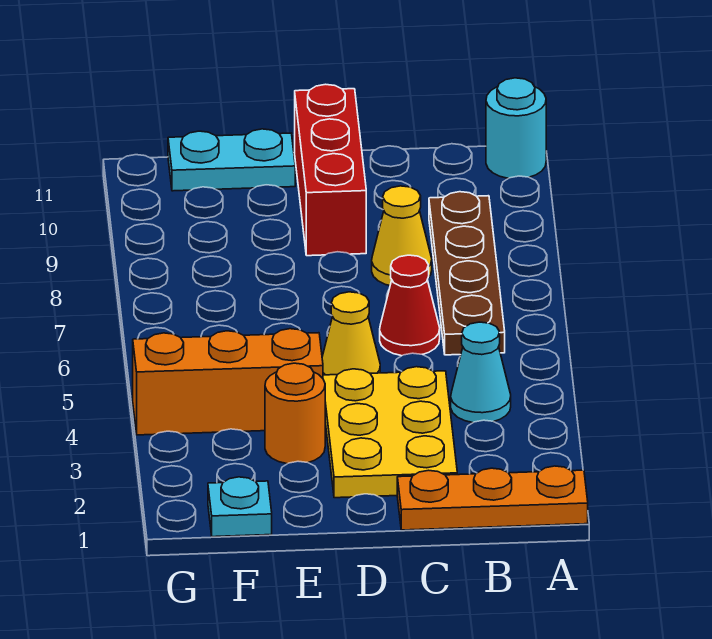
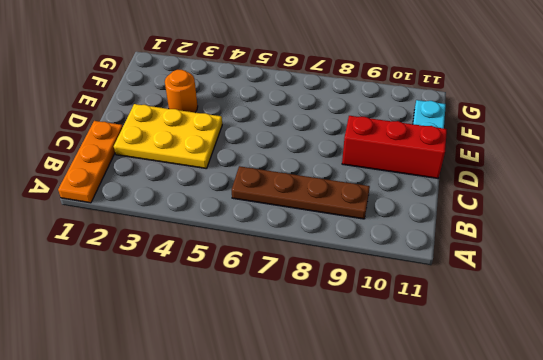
none -> cyan round brick A11 level 1
none -> cyan cone B4 level 1
none -> red cone C6 level 1

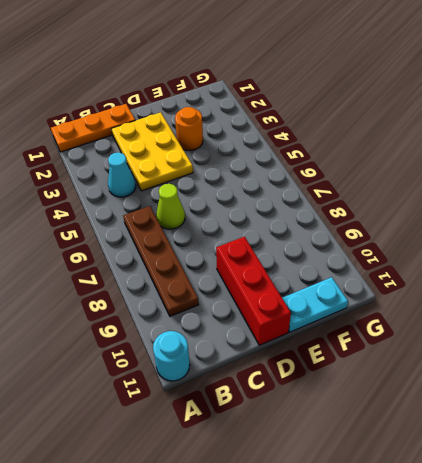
lime cone C6 level 1 -> red cone C6 level 1
none -> yellow cone C8 level 1
none -> yellow cone D5 level 1
none -> orange brick E4:G4 level 1

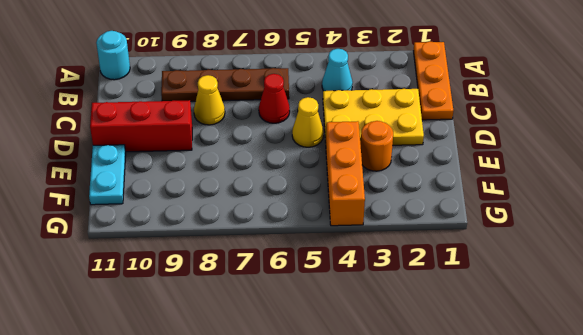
none -> cyan plate F1 level 1

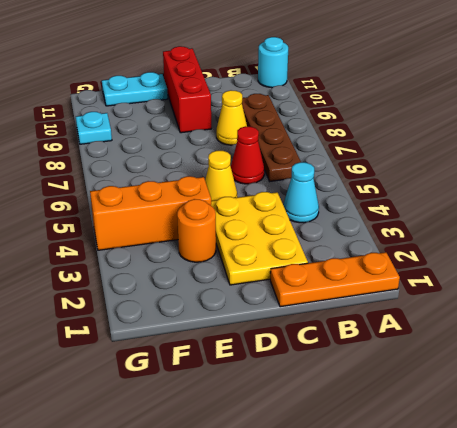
cyan plate G9 level 1 -> cyan plate F1 level 1

